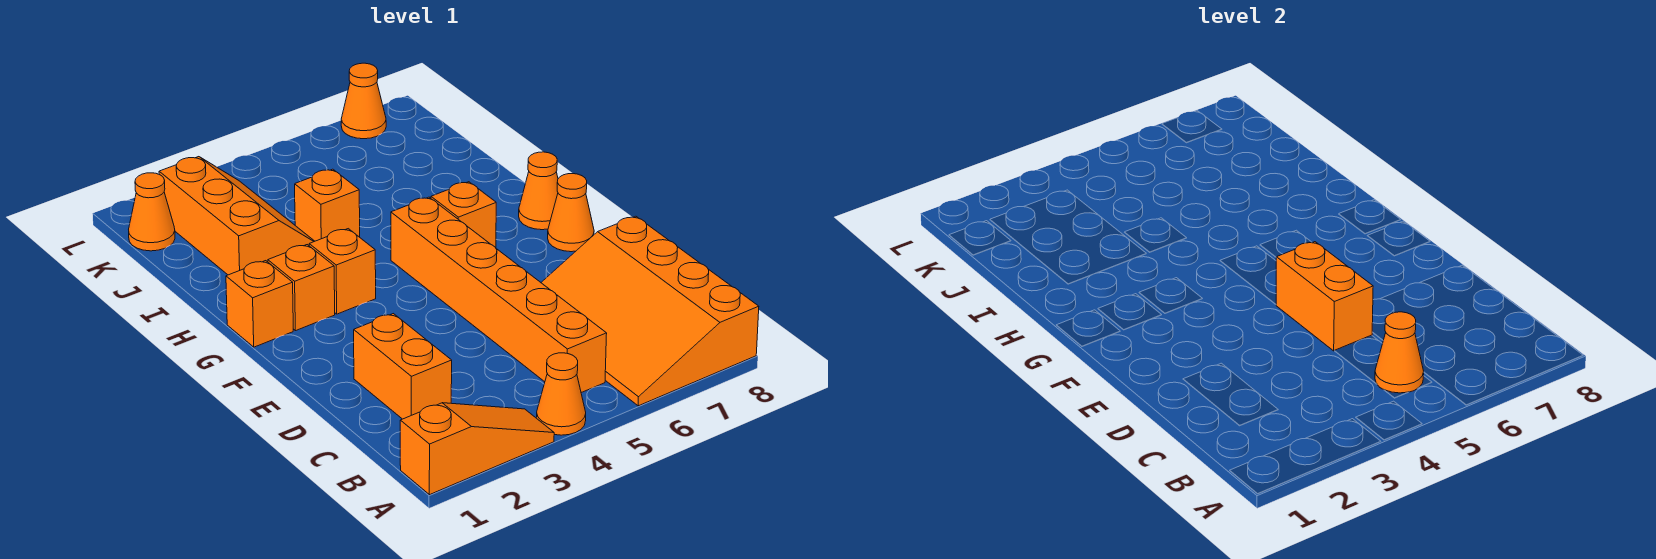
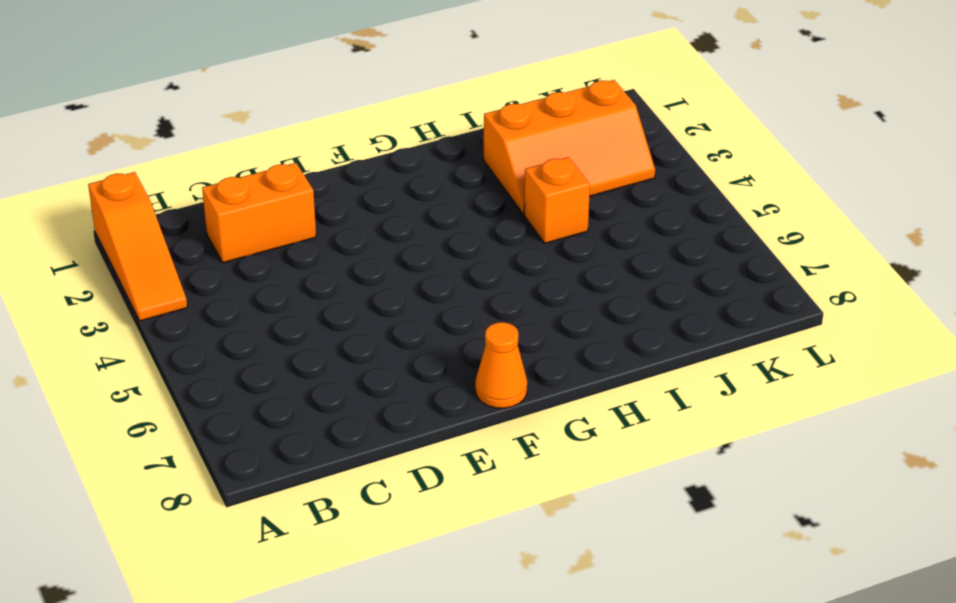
none -> orange cone A4 level 1
none -> orange slope A6:D8 level 1 top 8
none -> orange brick B5:G5 level 1

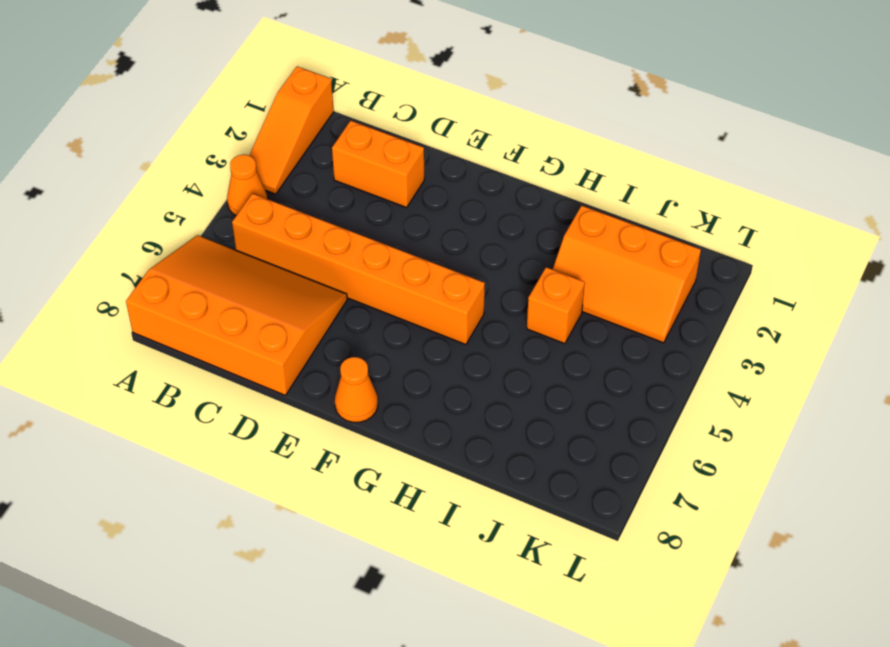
none -> orange brick G1 level 1
none -> orange brick G2 level 1
none -> orange brick G3 level 1

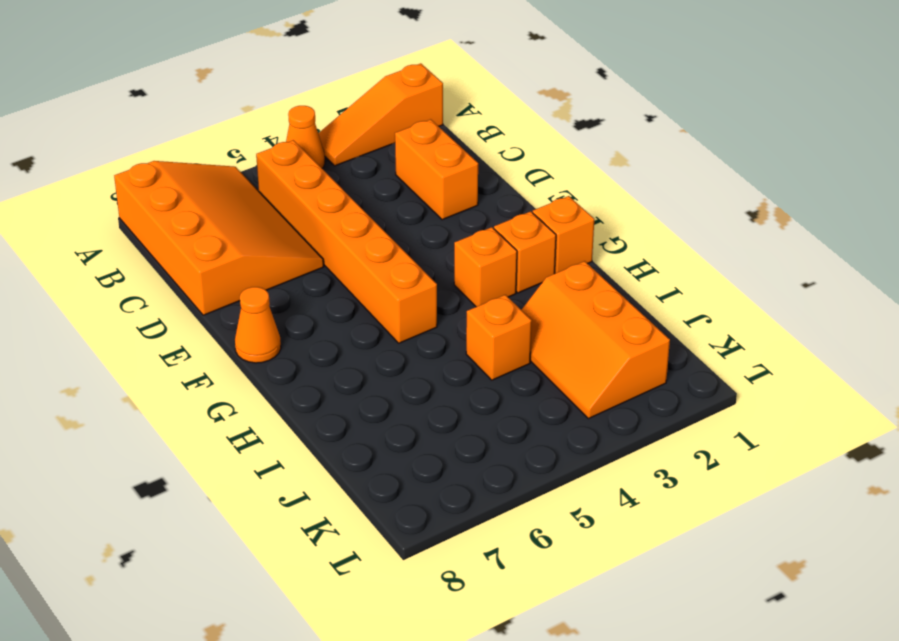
none -> orange brick G6 level 1
none -> orange cone G8 level 1
none -> orange cone K1 level 1

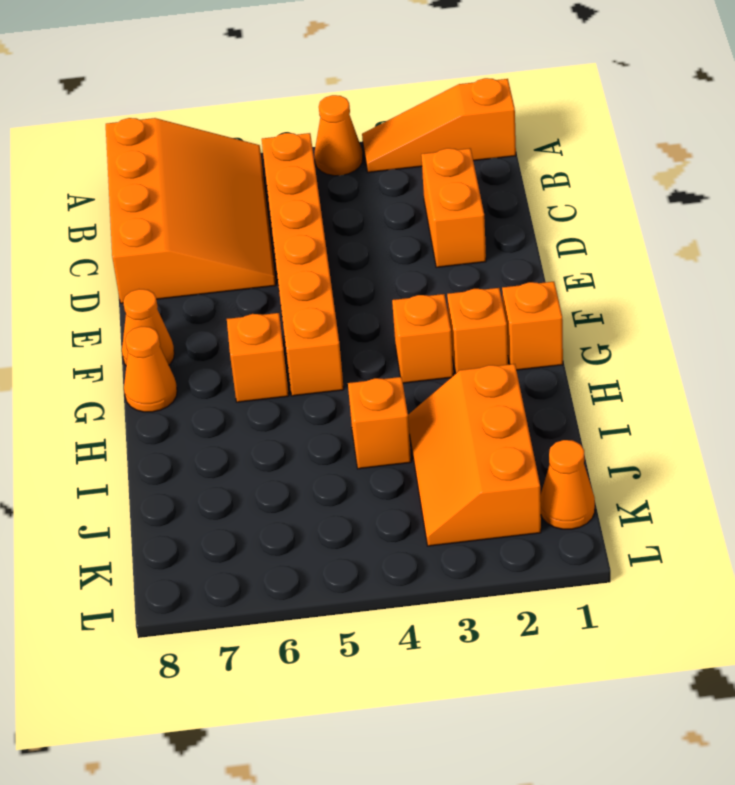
none -> orange cone L7 level 1
none -> orange cone B5 level 2
none -> orange brick D5:E5 level 2

